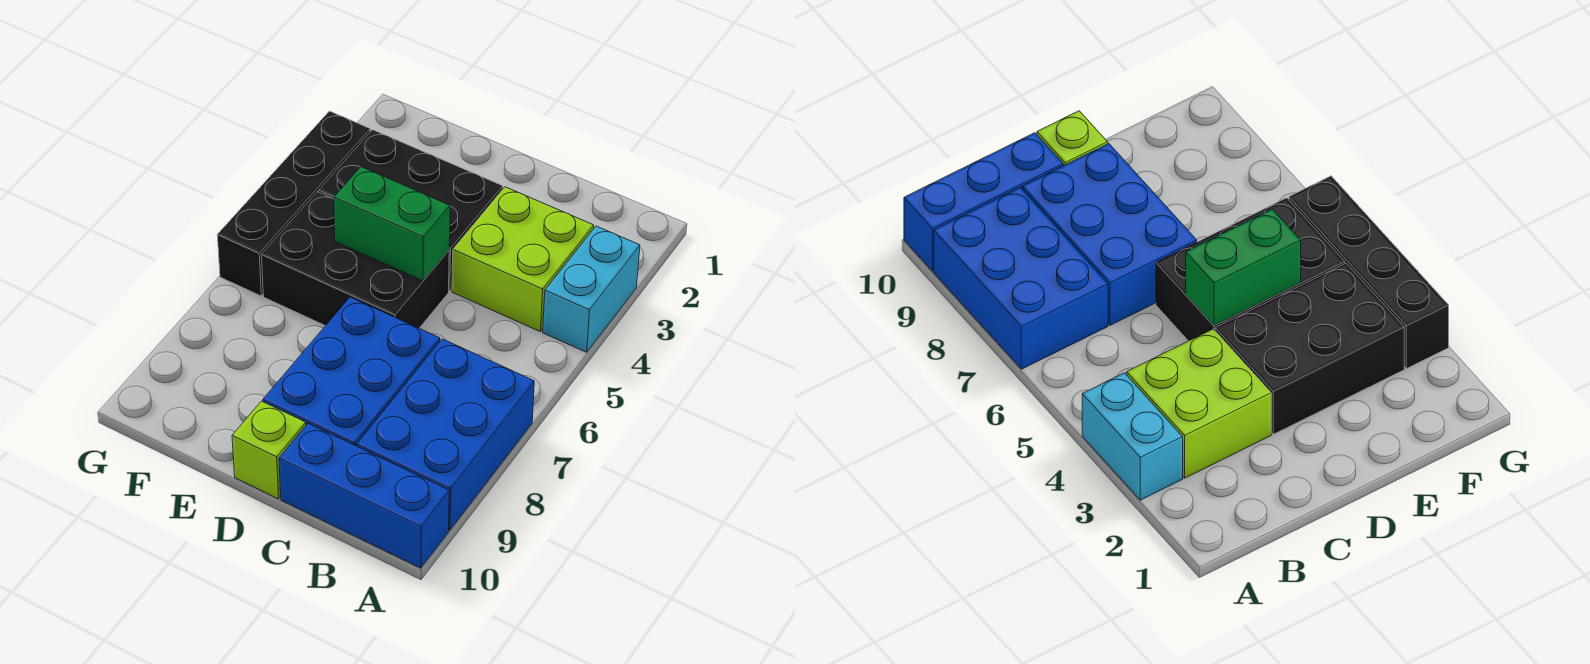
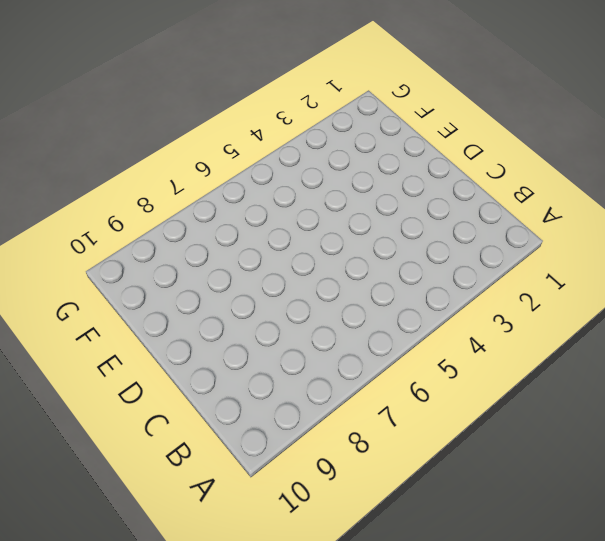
none -> cyan brick A3:A4 level 1
none -> blue brick A7:B9 level 1

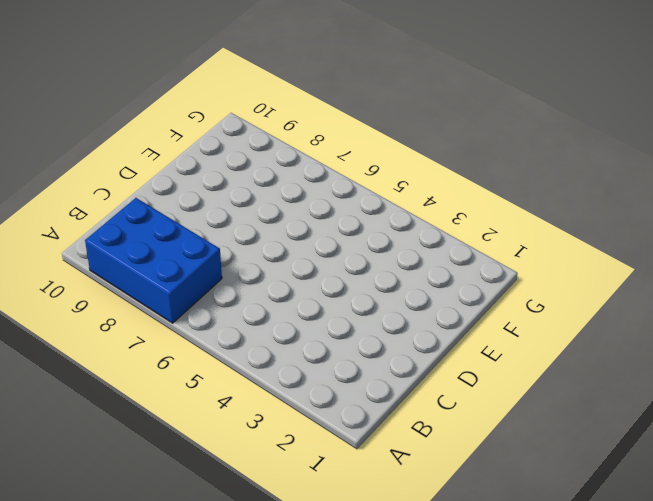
none -> cyan brick A3:A4 level 1
none -> blue brick A10:C10 level 1

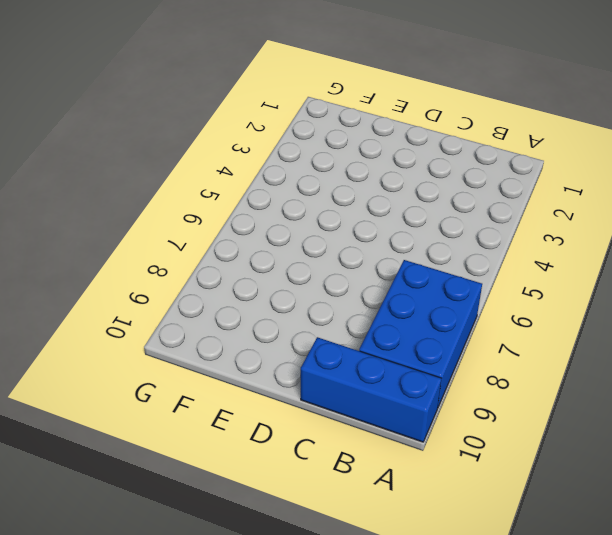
none -> cyan brick A3:A4 level 1
none -> lime brick B3:C4 level 1

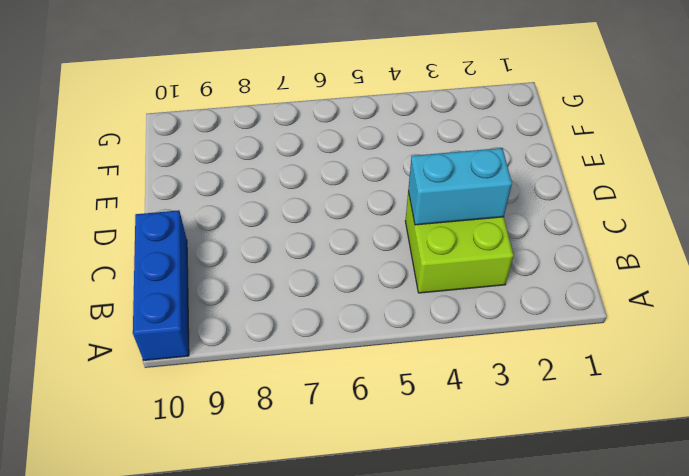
cyan brick C3:C4 level 2 -> cyan brick A3:A4 level 1
none -> blue brick A7:B9 level 1
none -> blue brick C7:D9 level 1

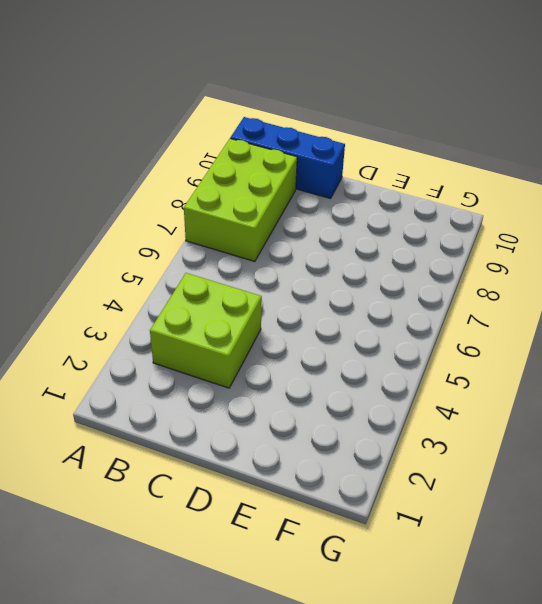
lime brick A7:B9 level 1 -> blue brick A7:B9 level 1
none -> cyan brick A3:A4 level 1
none -> blue brick C7:D9 level 1

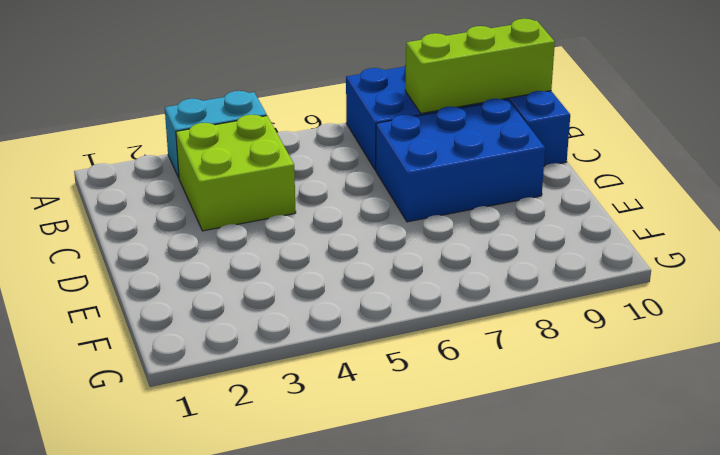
lime brick B8:B10 level 2 -> none
none -> black brick D3:F4 level 1
none -> black brick D5:F6 level 1

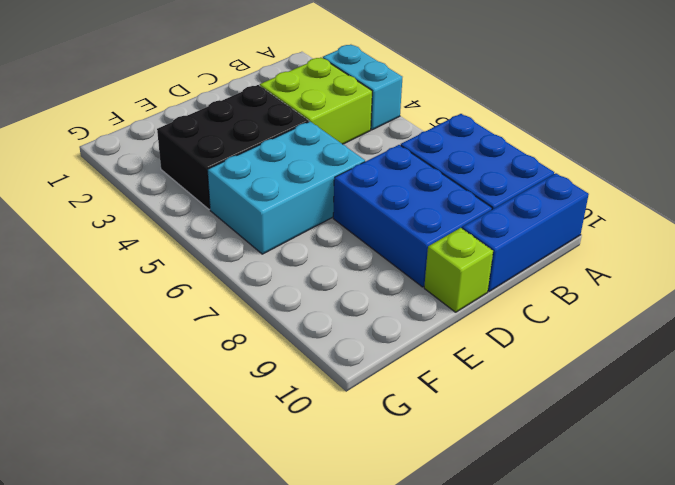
cyan brick D5:F6 level 1 -> black brick D5:F6 level 1
none -> black brick G3:G6 level 1
none -> green brick D5:E5 level 2

